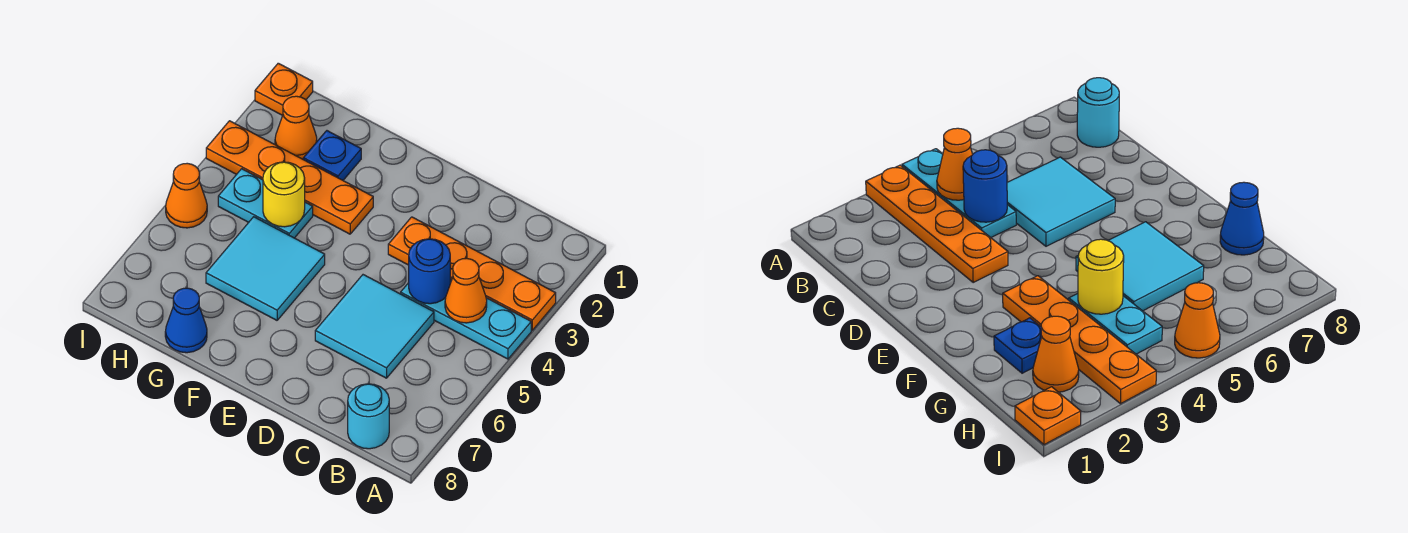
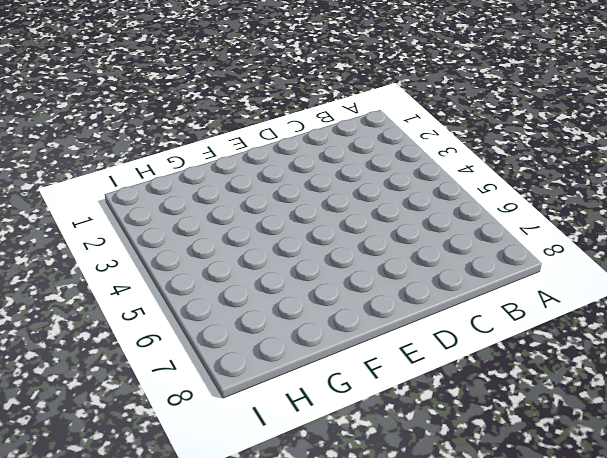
none -> orange plate A3:D3 level 1
none -> cyan plate A4:C4 level 1
none -> cyan round brick B8 level 1

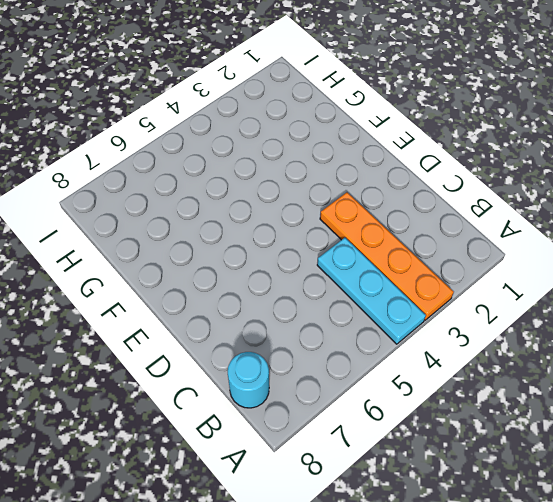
none -> cyan tile C5:D6 level 1
none -> orange plate F3:I3 level 1
none -> cyan tile F5:G6 level 1

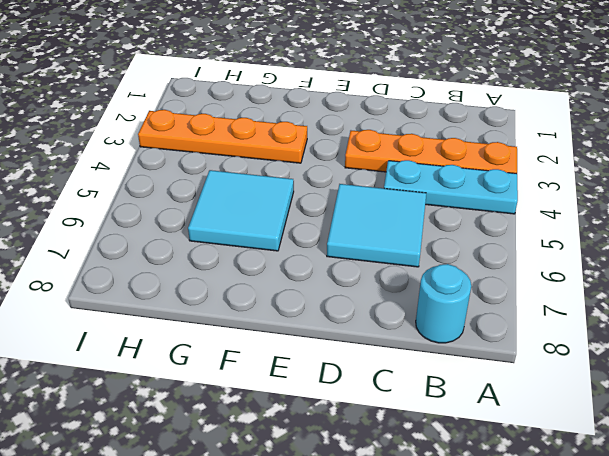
none -> blue plate G2 level 1
none -> cyan plate G4:H4 level 1
none -> blue cone G8 level 1

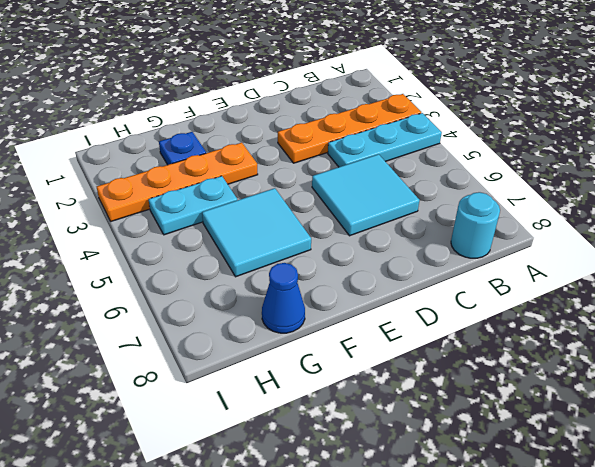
none -> orange cone H2 level 1
none -> orange plate I1 level 1
none -> orange cone I5 level 1

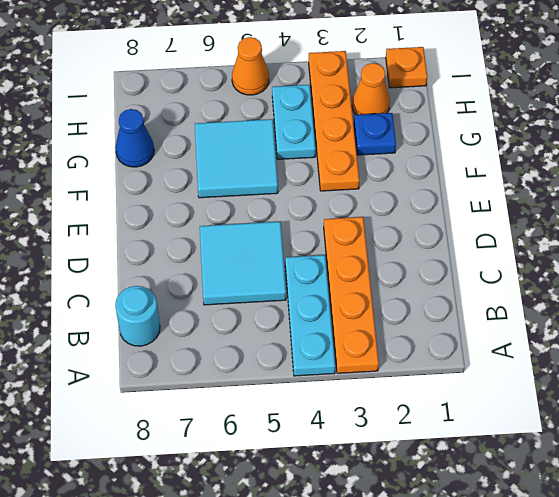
none -> orange cone B4 level 2
none -> blue round brick C4 level 2
none -> yellow round brick G4 level 2

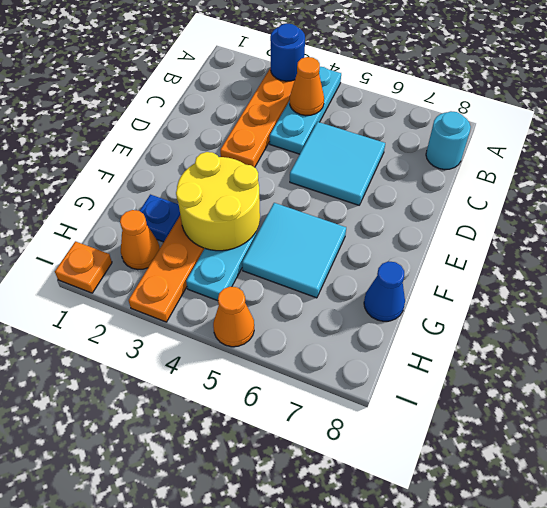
blue round brick A3 level 2 -> blue round brick C4 level 2
yellow round brick F3:G4 level 2 -> yellow round brick G4 level 2

